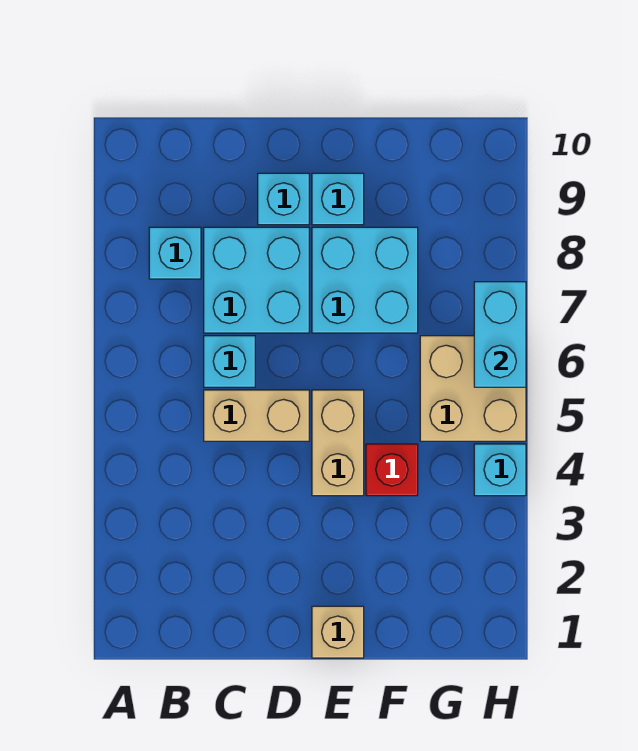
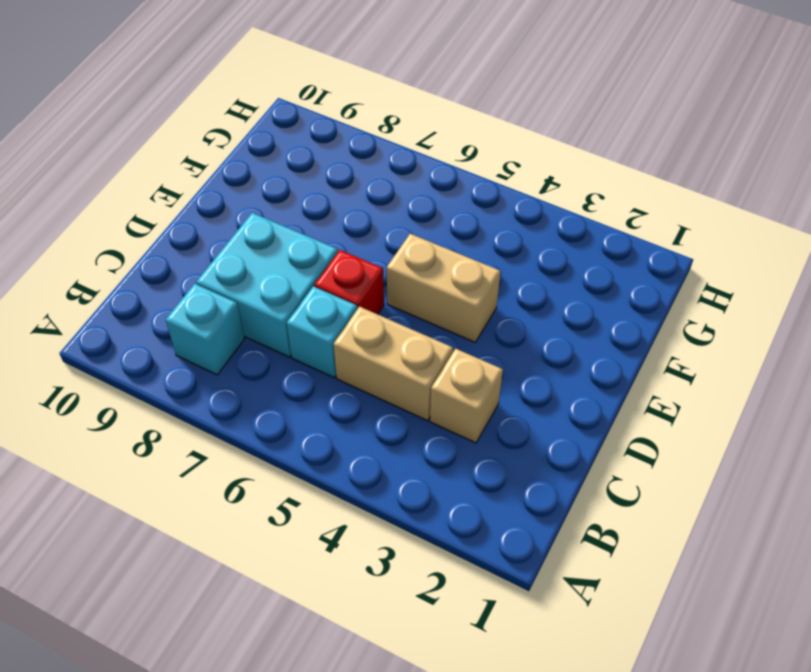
tan brick C3 level 1 -> tan brick E1 level 1
tan brick C4:C5 level 1 -> tan brick C5:D5 level 1
red brick D6 level 1 -> red brick F4 level 1
none -> cyan brick D9 level 1
none -> cyan brick E7:F8 level 1
none -> cyan brick E9 level 1

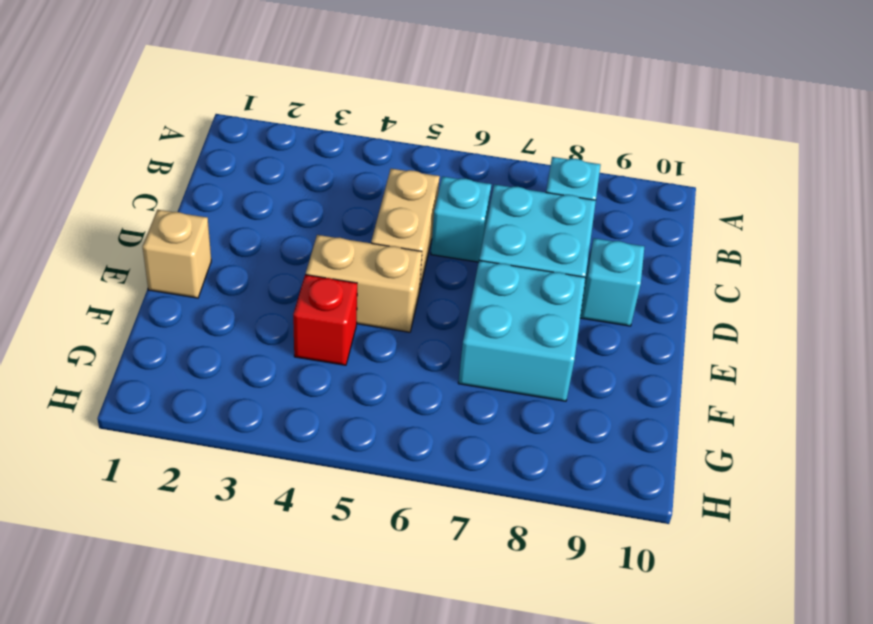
none -> cyan brick E9 level 1
none -> tan brick G5:H6 level 1
none -> cyan brick H4 level 1

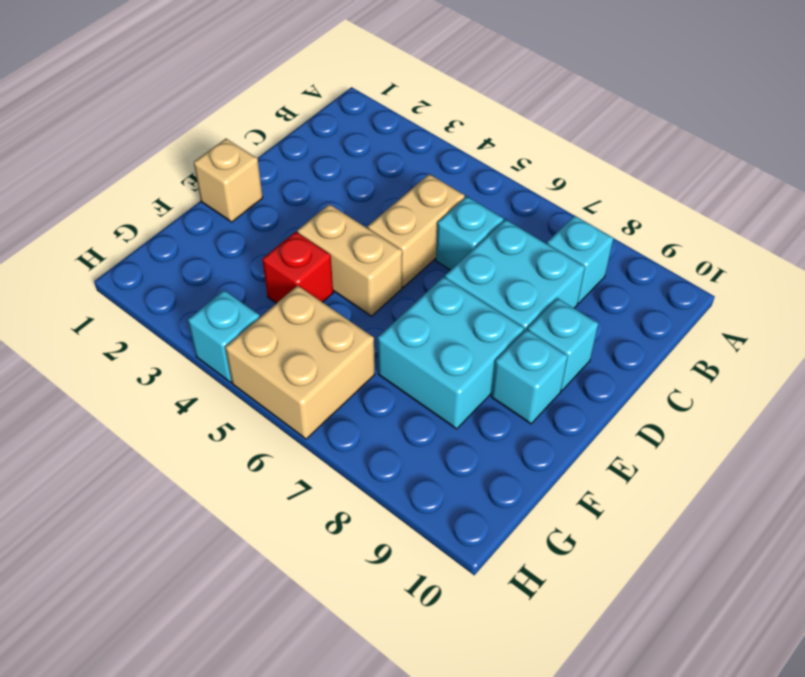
none -> cyan brick H6:H7 level 2

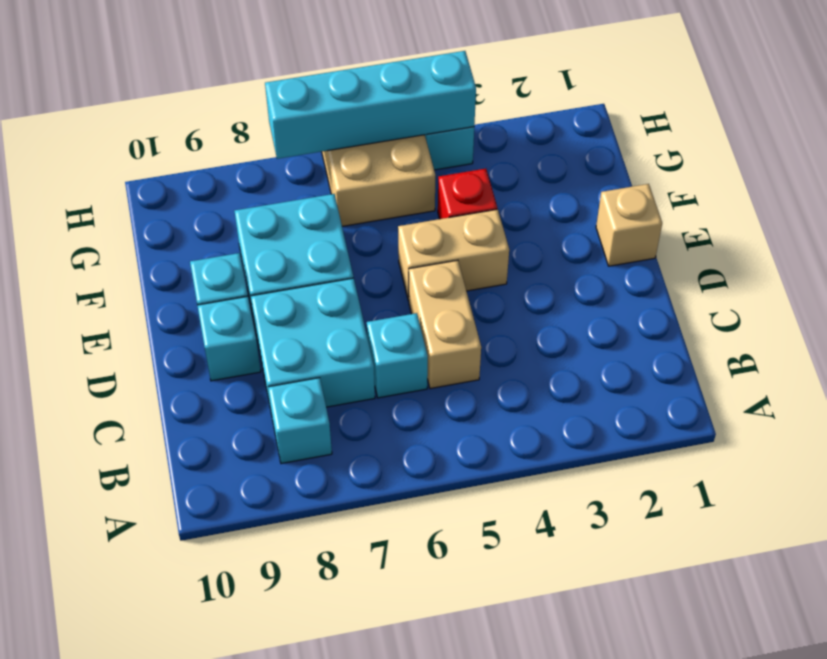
cyan brick H4:H7 level 2 -> cyan brick H6:H7 level 2

